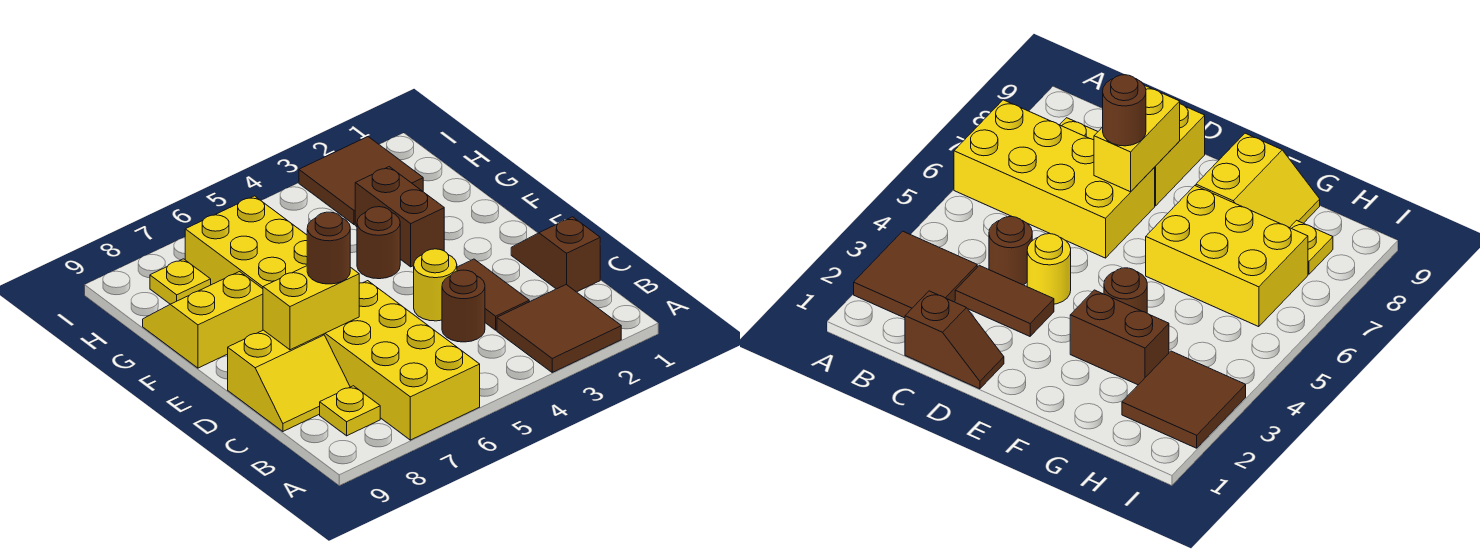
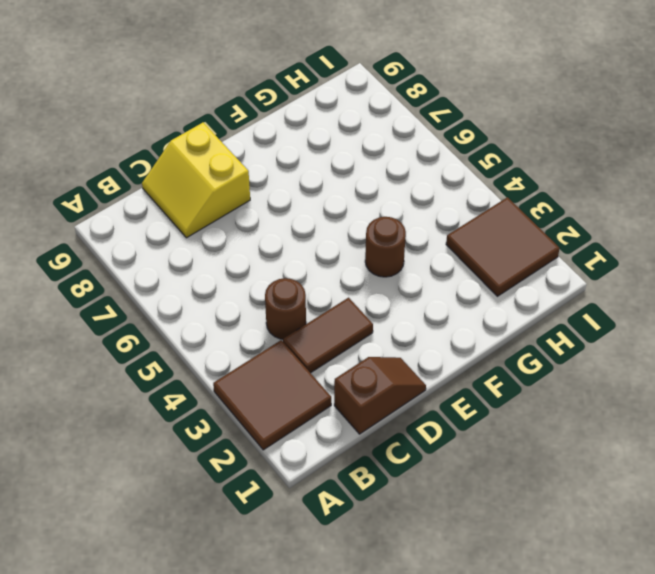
none -> yellow brick A6:D7 level 1
none -> yellow plate B8 level 1
none -> yellow round brick D4 level 1

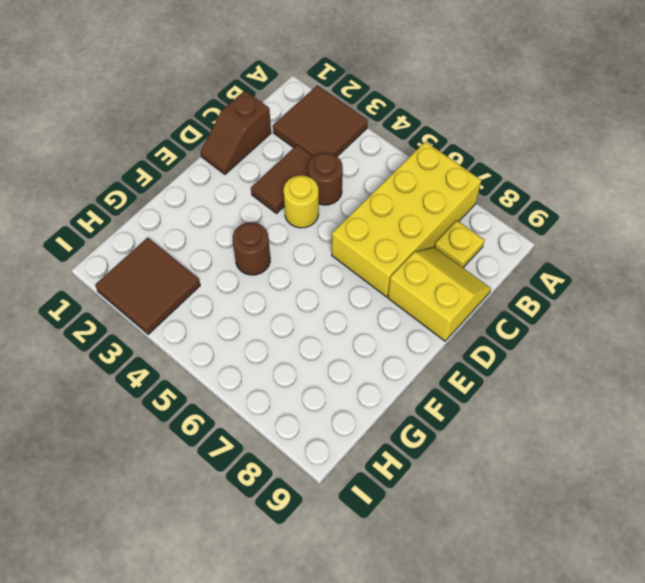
none -> brown brick F3:G3 level 1
none -> yellow brick F6:H7 level 1
none -> yellow slope F8:G9 level 1 top F

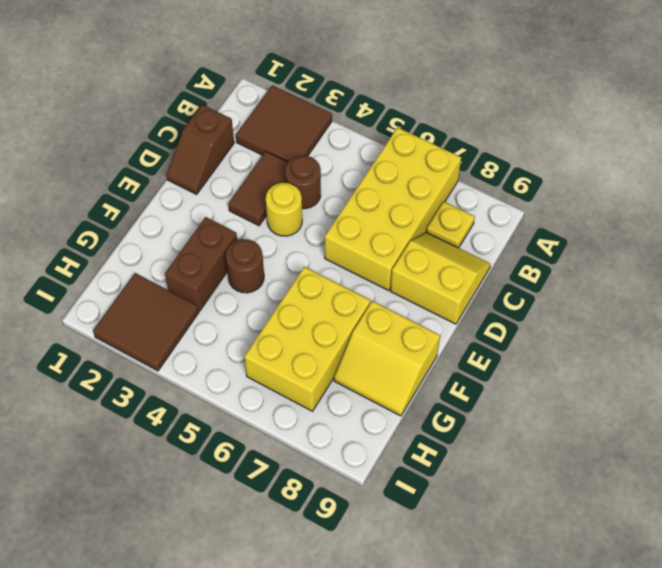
none -> yellow plate H8 level 1
none -> yellow brick D7:D8 level 2
none -> brown round brick D7 level 3

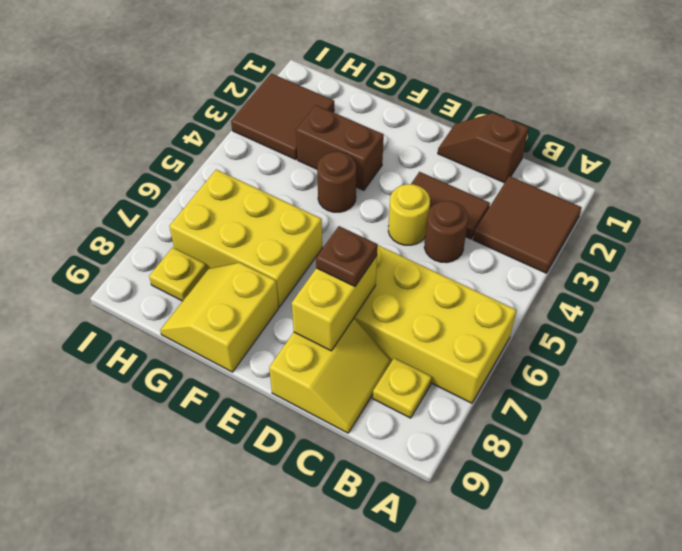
brown plate D7 level 3 -> brown round brick D7 level 3

